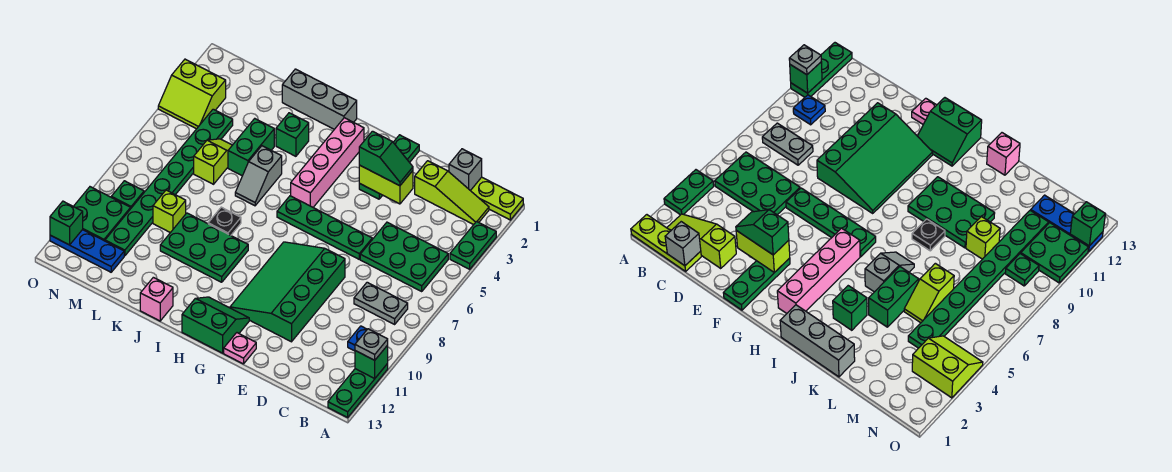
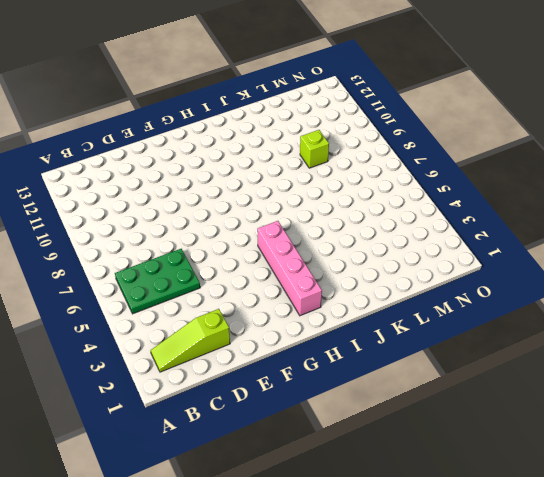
none -> lime plate A1:C1 level 1
none -> green plate A3:A4 level 1
none -> green plate A11:A13 level 1
none -> grey plate B8:C8 level 1

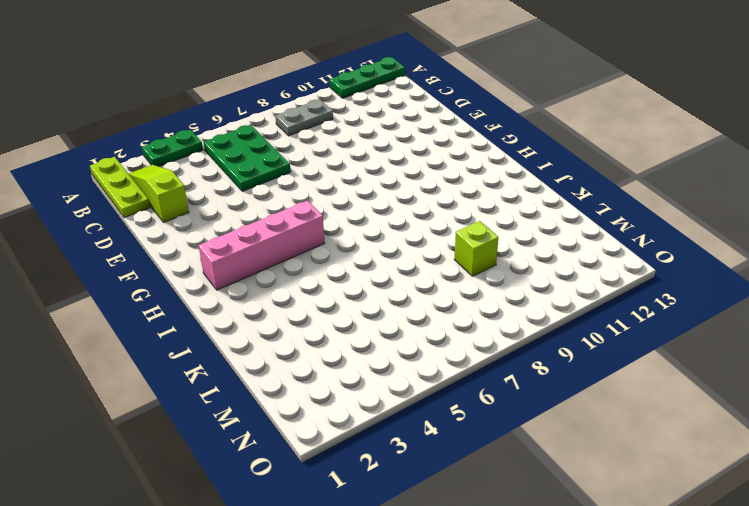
grey plate B8:B9 level 1 -> grey plate B8:C8 level 1
none -> blue plate B10 level 1
none -> green plate E6:H6 level 1
none -> green slope E8:G11 level 1 top E
none -> green plate F1:F3 level 1

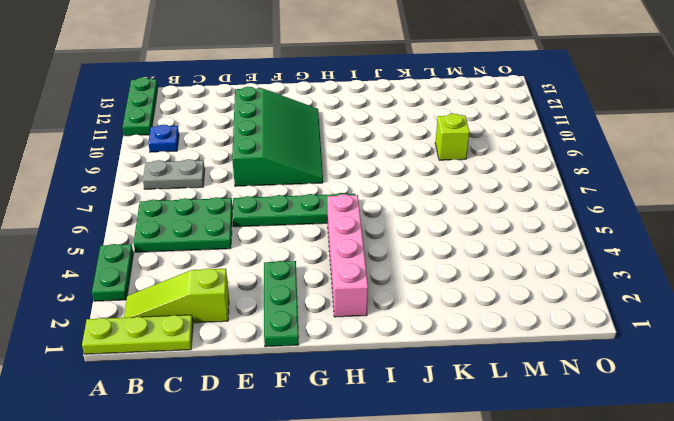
none -> pink plate F13 level 1
none -> green slope G12:H13 level 1 top 13
none -> grey brick I1:K1 level 1
none -> green plate I9:K10 level 1

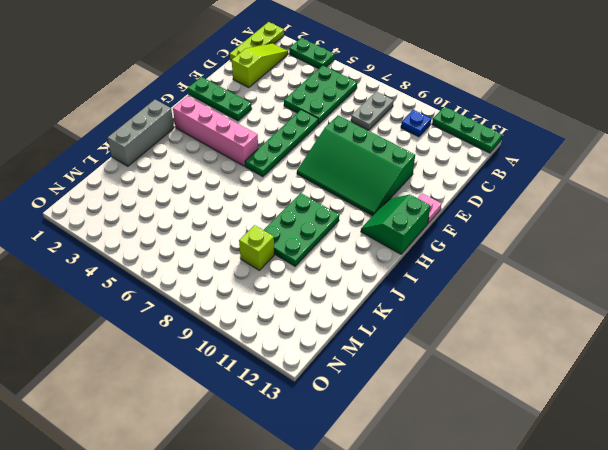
none -> green brick J3 level 1
none -> grey slope J5:J6 level 1 top 5
none -> black plate J8 level 1
none -> pink brick J13 level 1

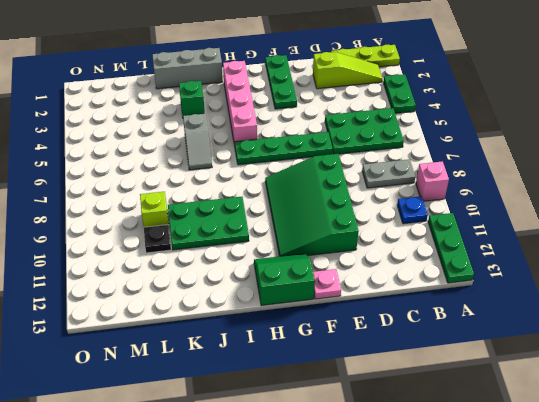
pink brick A9 level 1 -> pink brick J13 level 1
black plate L10 level 1 -> black plate J8 level 1
none -> green brick K4:K5 level 1
none -> lime slope L5:L6 level 1 top 6
none -> green plate M4:M11 level 1
none -> blue plate M12:O12 level 1

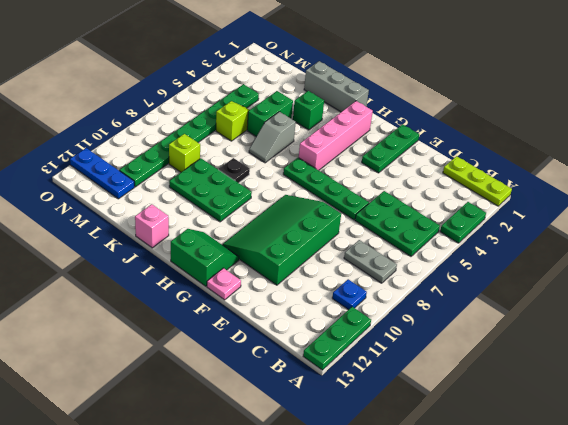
none -> lime slope B2:D2 level 1 top D
none -> lime slope N3:O4 level 1 top 3
none -> green plate N9 level 1
none -> green plate N10:O11 level 1

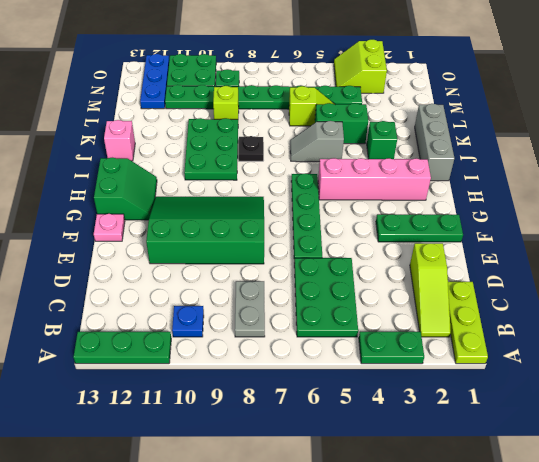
none -> green brick A11 level 2
none -> grey brick C1 level 2
none -> lime brick E3:F3 level 2
none -> green brick O12 level 2

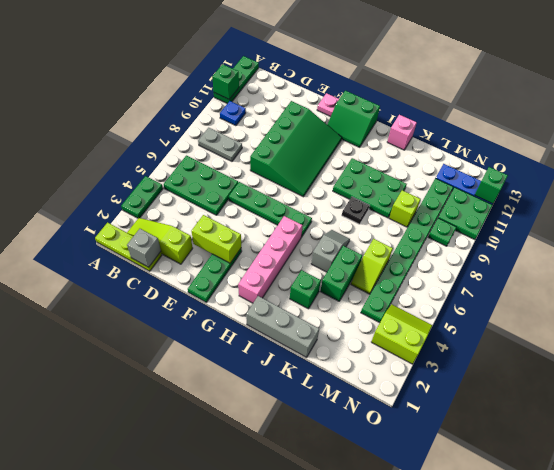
none -> grey plate A11 level 3
none -> green slope E3:F3 level 3 top F

